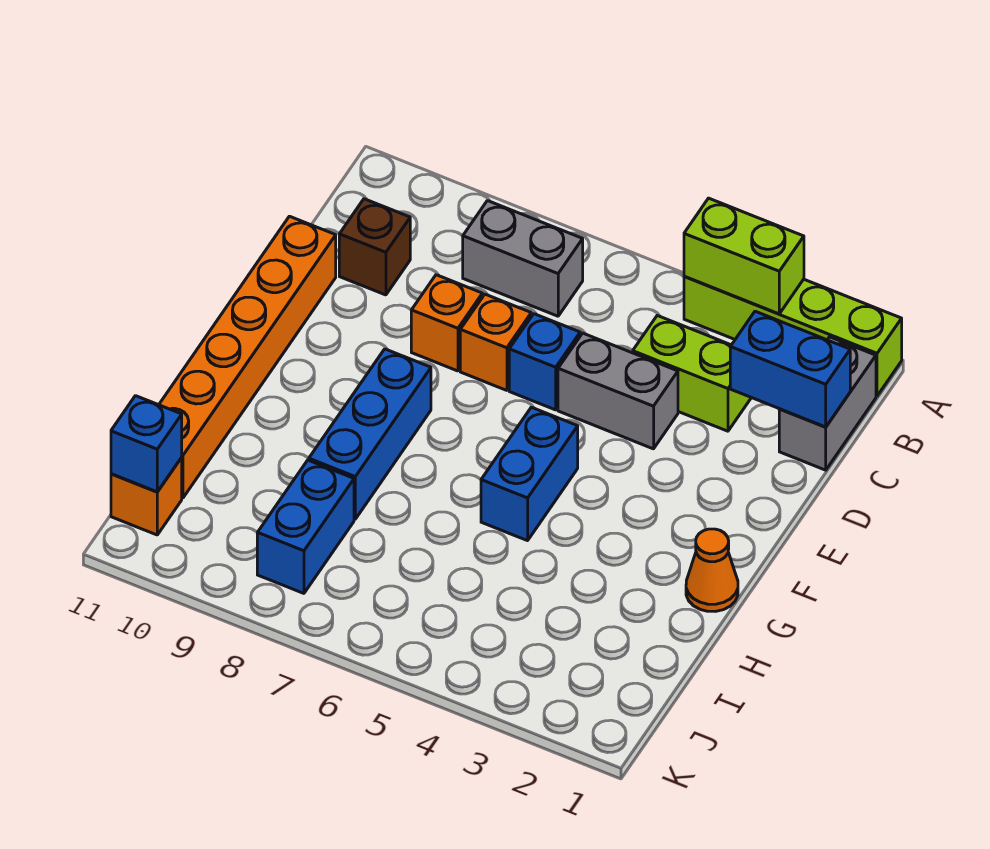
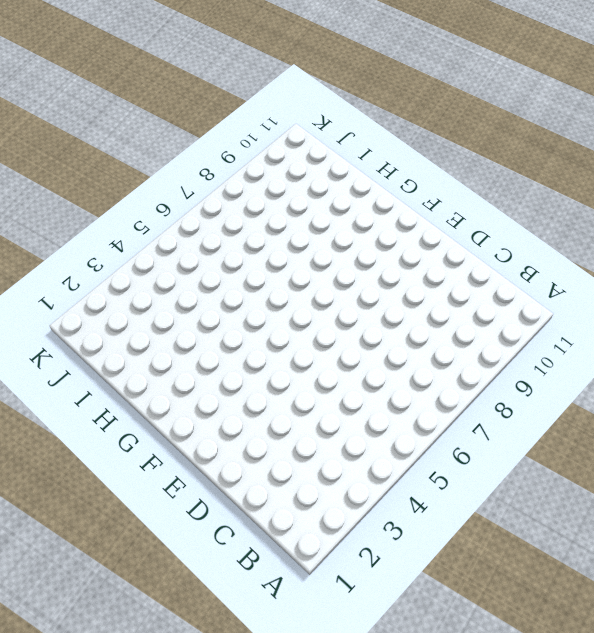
none -> lime brick A1:A4 level 1
none -> grey brick B1:C1 level 1
none -> grey brick B7:B8 level 1

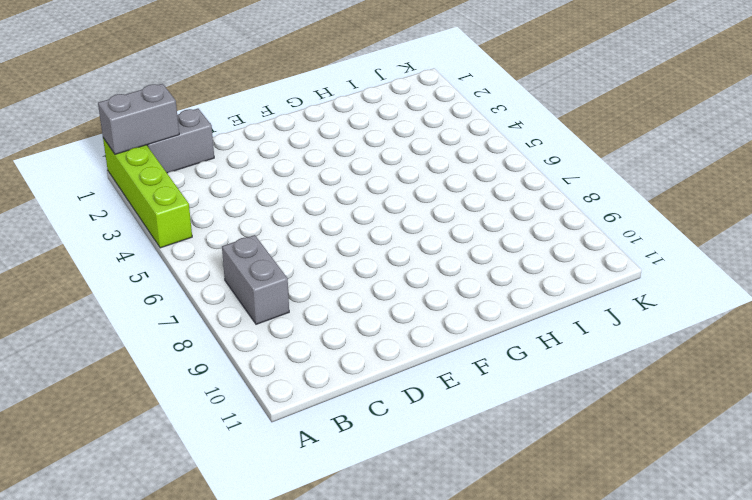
grey brick A1:B1 level 2 -> grey brick D4:D5 level 1
none -> lime brick C3:C4 level 1
none -> brown brick C10 level 1
none -> blue brick D6 level 1

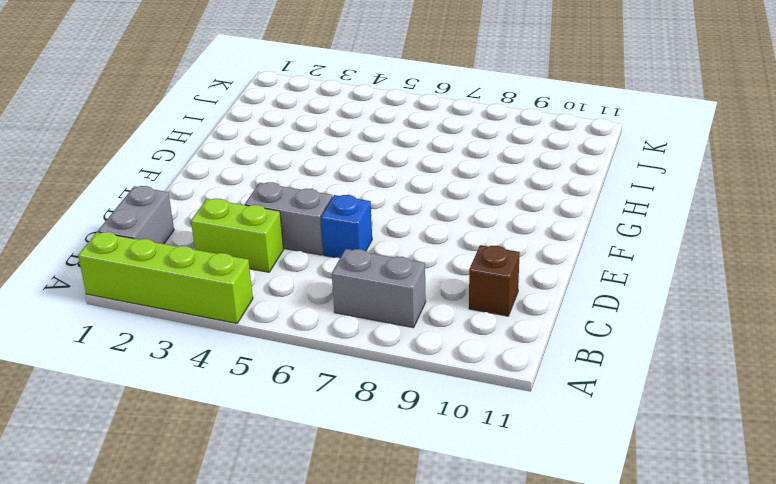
none -> orange brick D7 level 1
none -> orange brick D8 level 1
none -> orange brick D11:I11 level 1

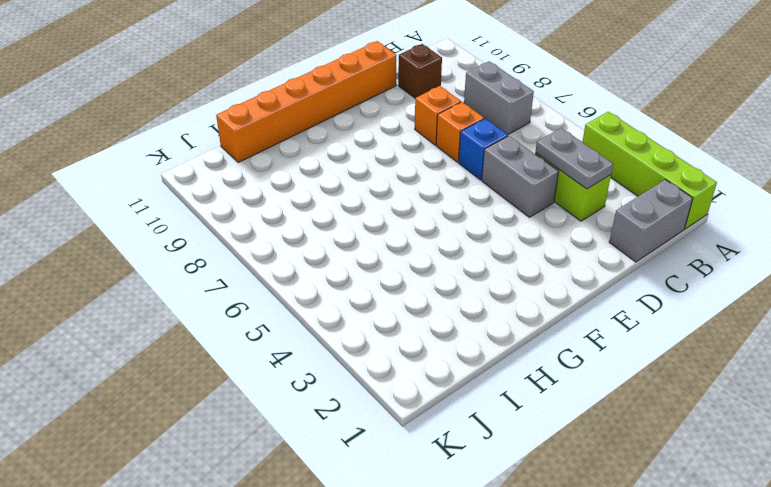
grey plate C3:C4 level 2 -> none
none -> blue brick F5:G5 level 1
none -> blue brick F8:H8 level 1
none -> orange cone G1 level 1

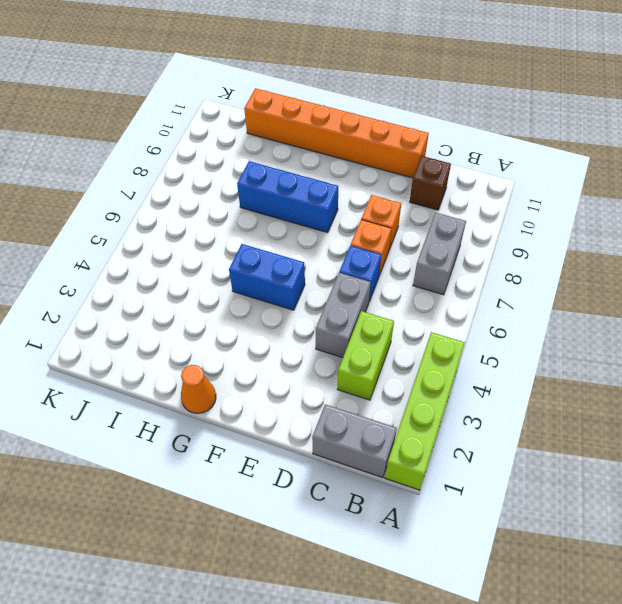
none -> blue brick I8:J8 level 1
none -> orange brick J11 level 1
none -> lime brick A3:A4 level 2

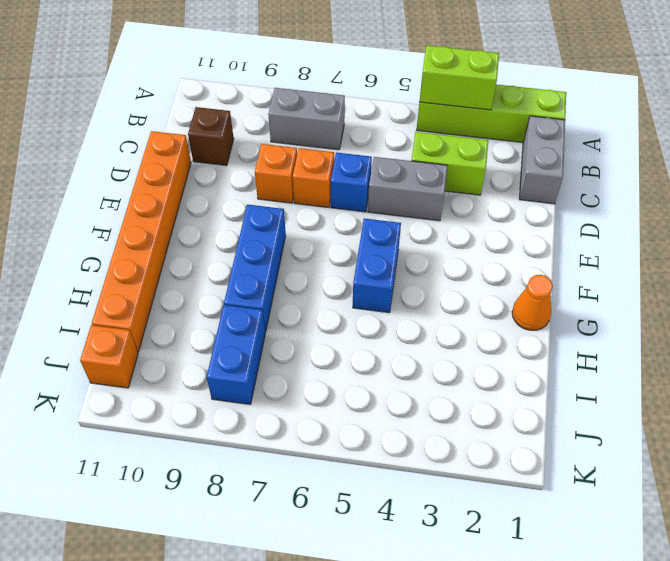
none -> blue brick C1:C2 level 2
none -> blue brick J11 level 2

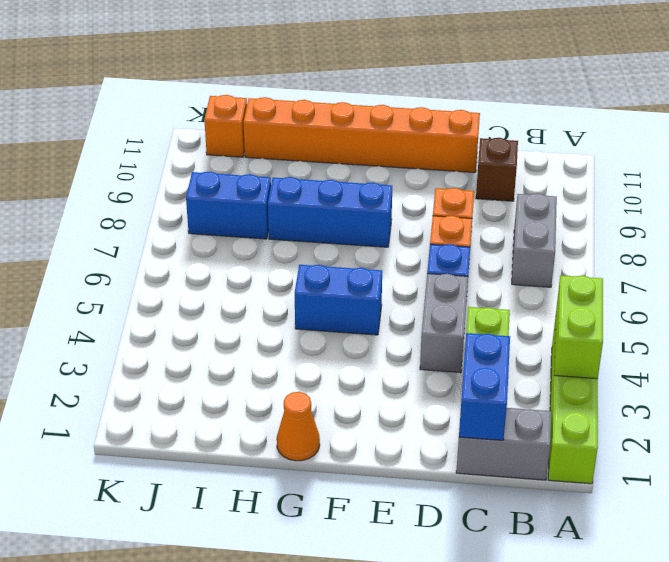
none -> blue brick J11 level 2

